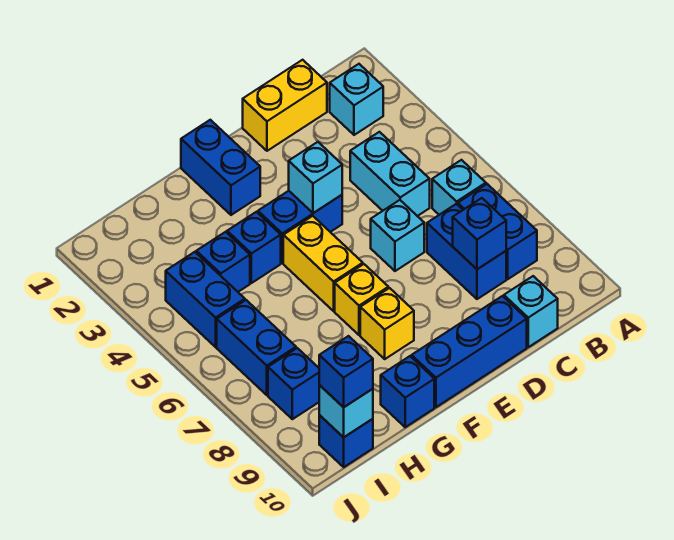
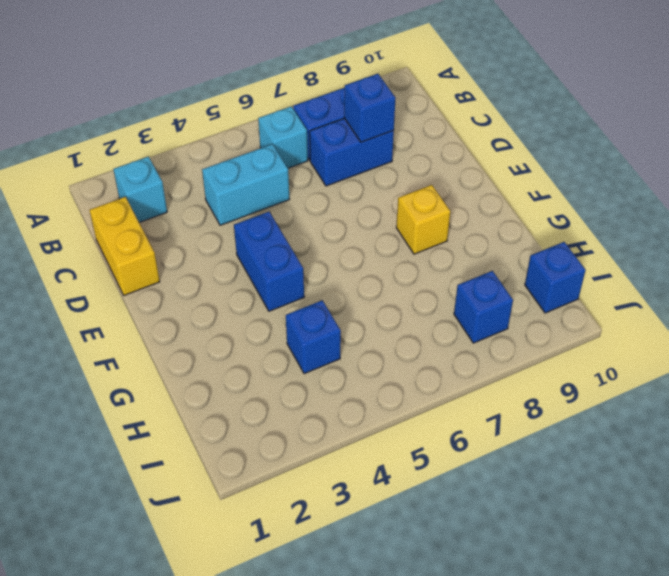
none -> cyan brick C10 level 1
none -> cyan brick D6 level 1
none -> blue brick D10:F10 level 1

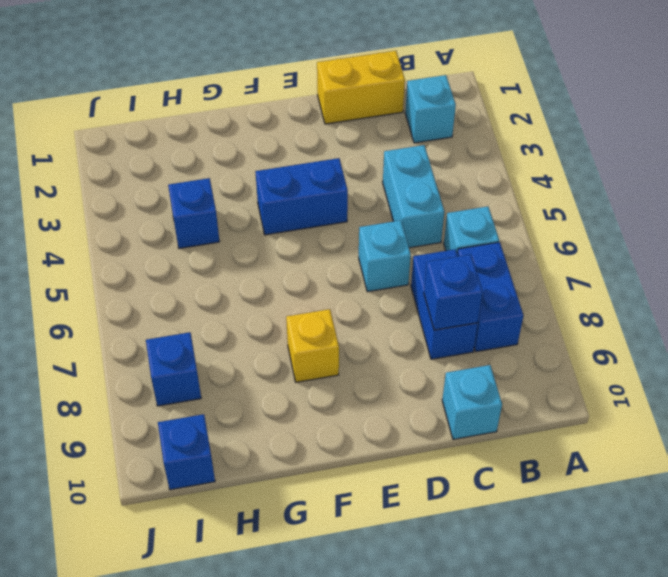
none -> blue brick D10:F10 level 1
none -> blue brick F1:F2 level 1
none -> yellow brick F5:F6 level 1

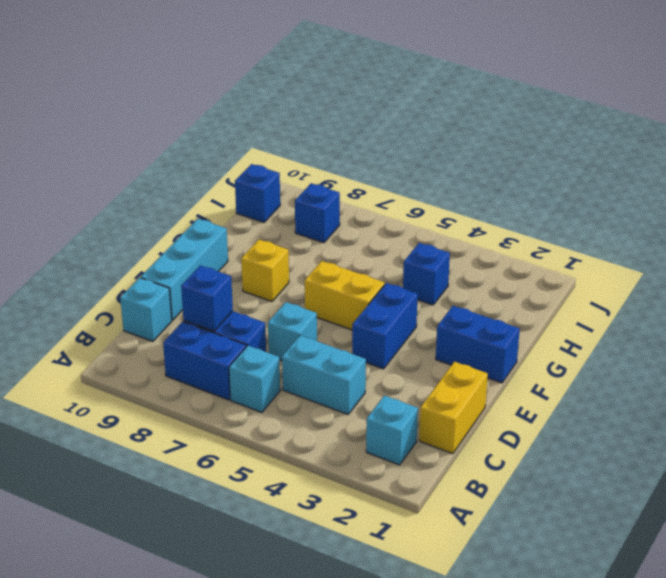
cyan brick D10:F10 level 1 -> blue brick D10:F10 level 1
none -> yellow brick F7 level 1
none -> blue brick G4 level 1
none -> blue brick G10 level 1

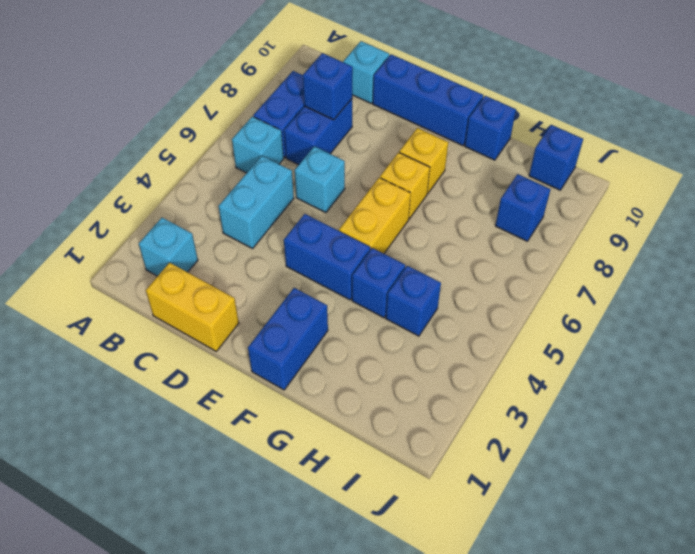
none -> blue brick I4:I5 level 1
none -> blue brick I6:I7 level 1
none -> cyan brick E4 level 2

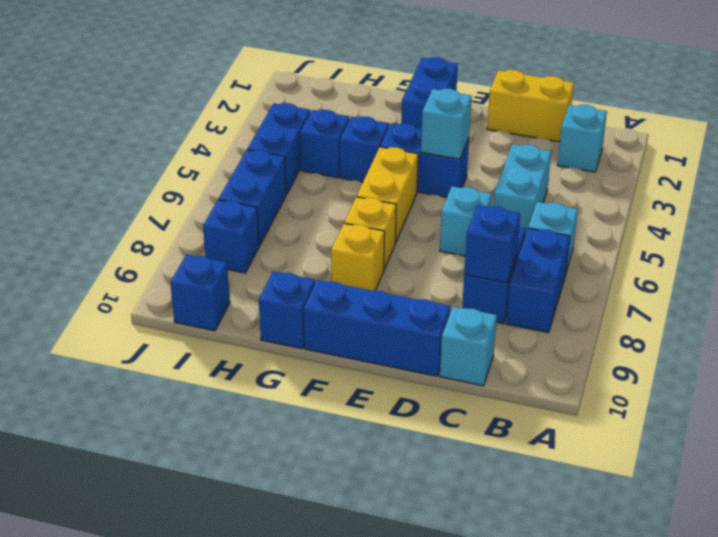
none -> cyan brick I10 level 2
none -> blue brick I10 level 3

